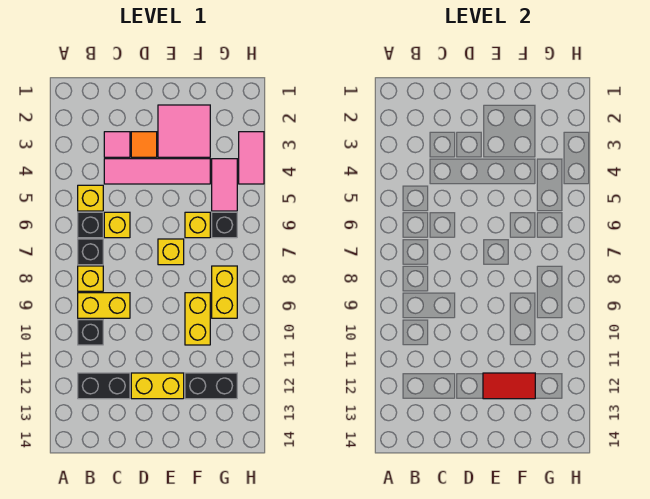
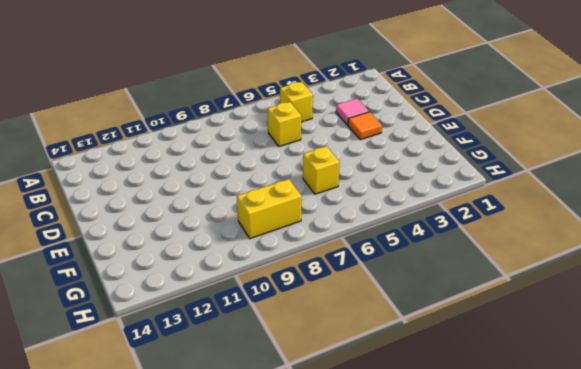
none -> black brick B6 level 1
none -> black brick B7 level 1
none -> yellow brick B8 level 1

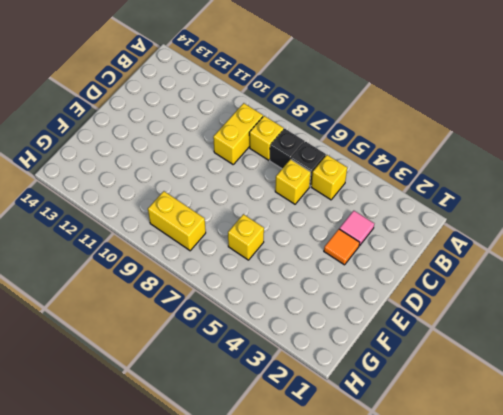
none -> black brick B10 level 1
none -> black brick B12:C12 level 1
none -> pink tile C4:F4 level 1

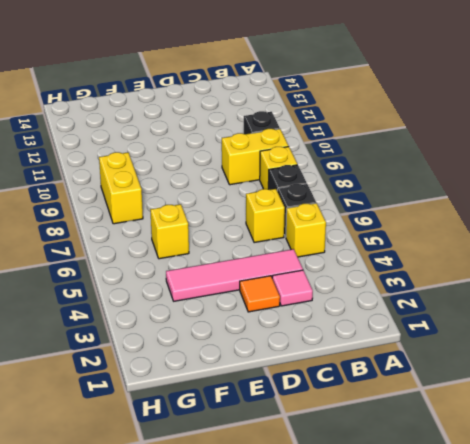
none -> black brick B12:C12 level 1
none -> yellow brick D12:E12 level 1
none -> pink tile E2:F3 level 1

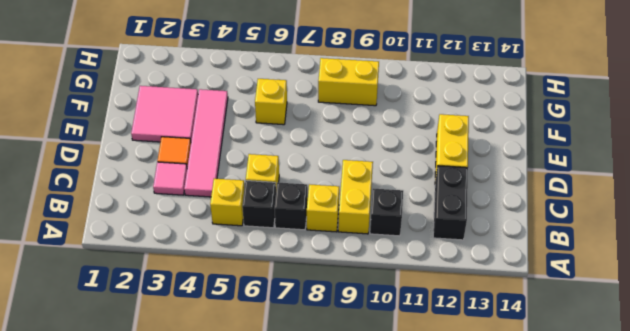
none -> yellow brick E7 level 1
none -> yellow brick F9:F10 level 1
none -> black brick F12:G12 level 1

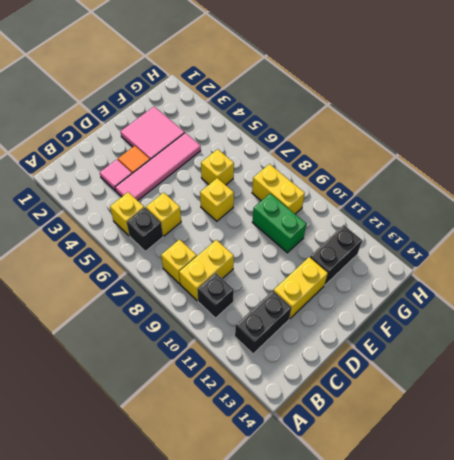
green brick F9:F10 level 1 -> yellow brick F9:F10 level 1
none -> black brick B7 level 1
none -> pink tile G4:G5 level 1
none -> black brick G6 level 1

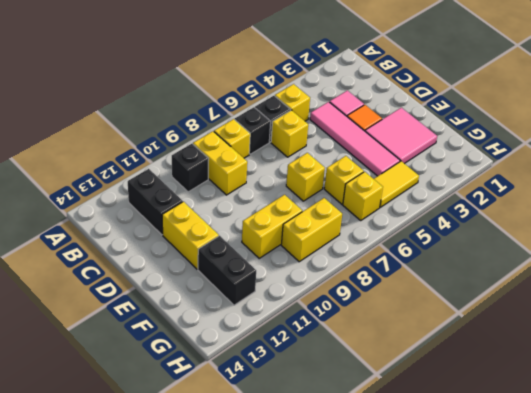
yellow tile G4:G5 level 1 -> pink tile G4:G5 level 1
yellow brick G6 level 1 -> black brick G6 level 1
none -> pink tile H3:H4 level 1
none -> red tile E12:F12 level 2

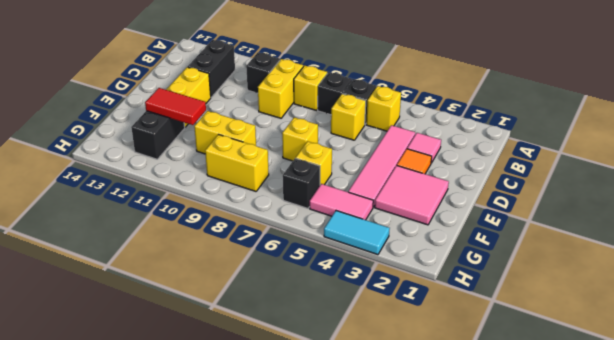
red tile F11:F12 level 2 -> red tile E12:F12 level 2
cyan tile H3:H4 level 1 -> pink tile H3:H4 level 1

